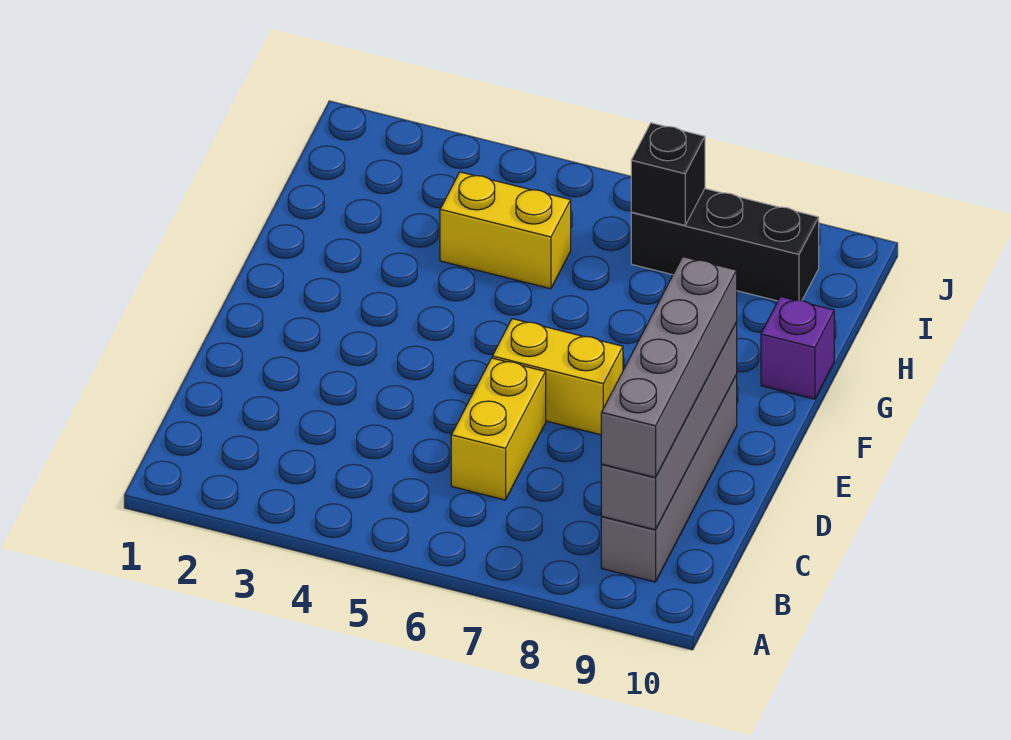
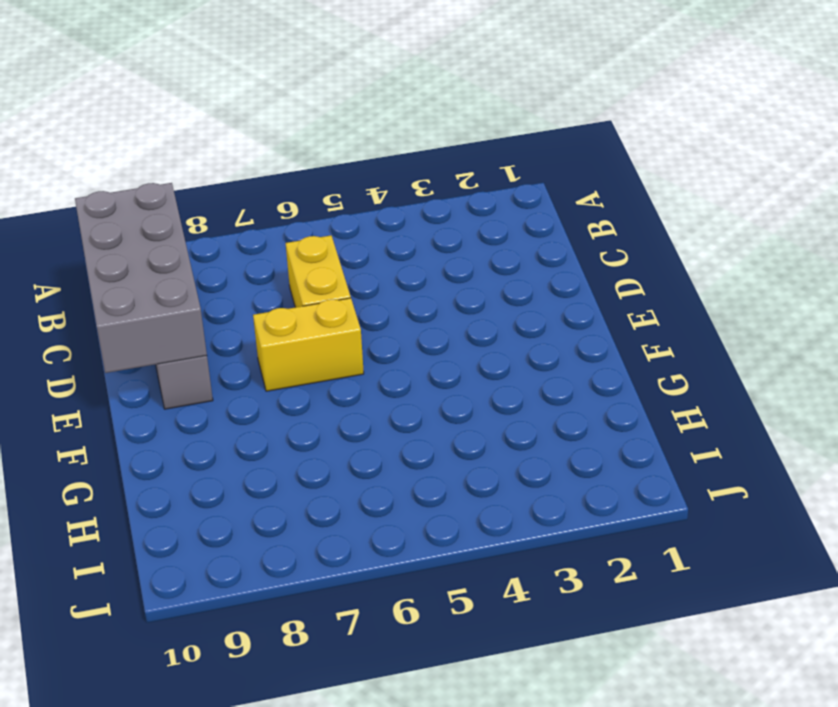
grey brick B9:E10 level 2 -> grey brick B9:E9 level 2
none -> purple brick G10 level 1
none -> yellow brick H4:H5 level 1

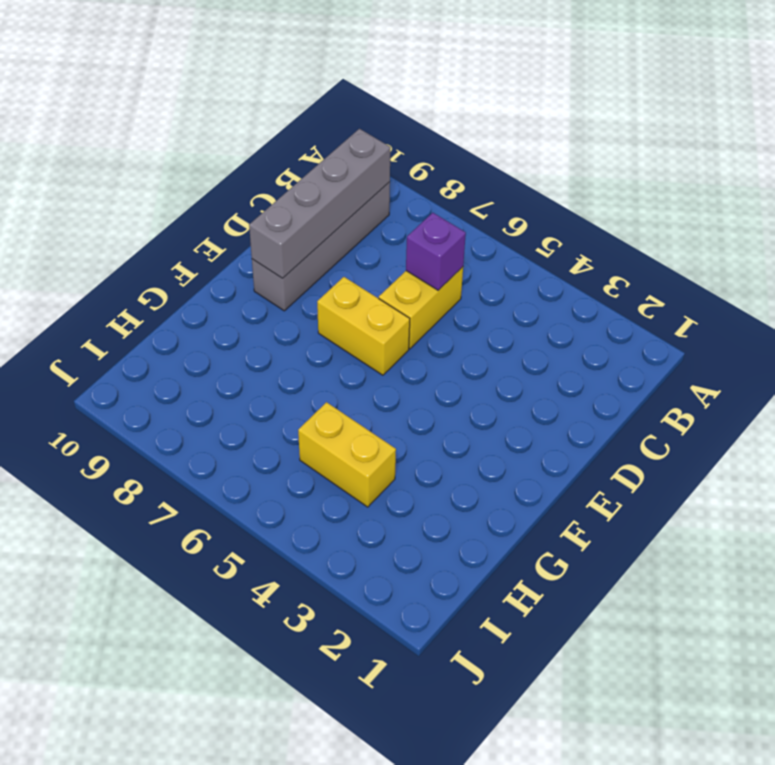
purple brick C6 level 2 -> purple brick G10 level 1
none -> black brick I7:I9 level 1
none -> black brick I7 level 2

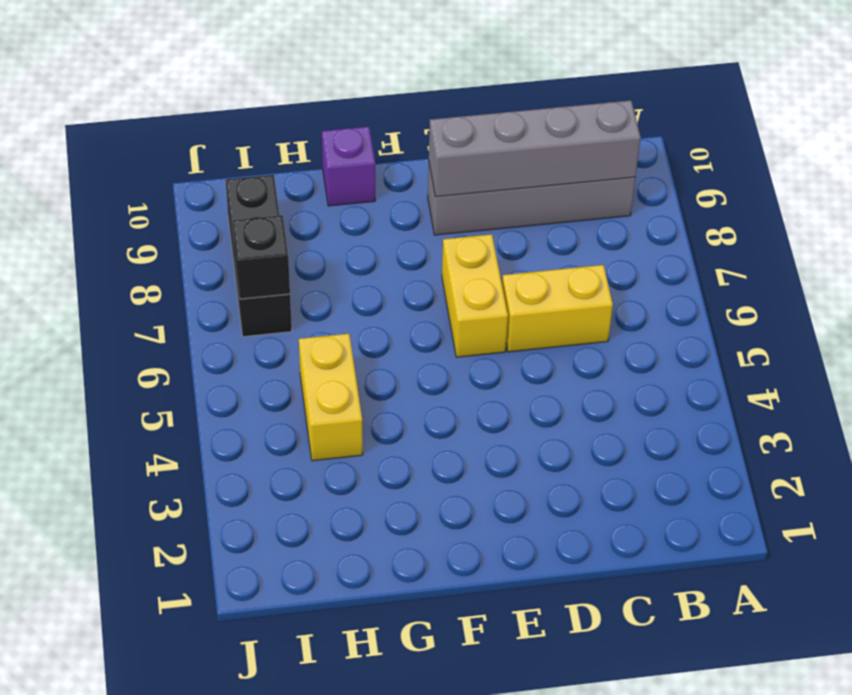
none -> grey brick B9:E9 level 3

